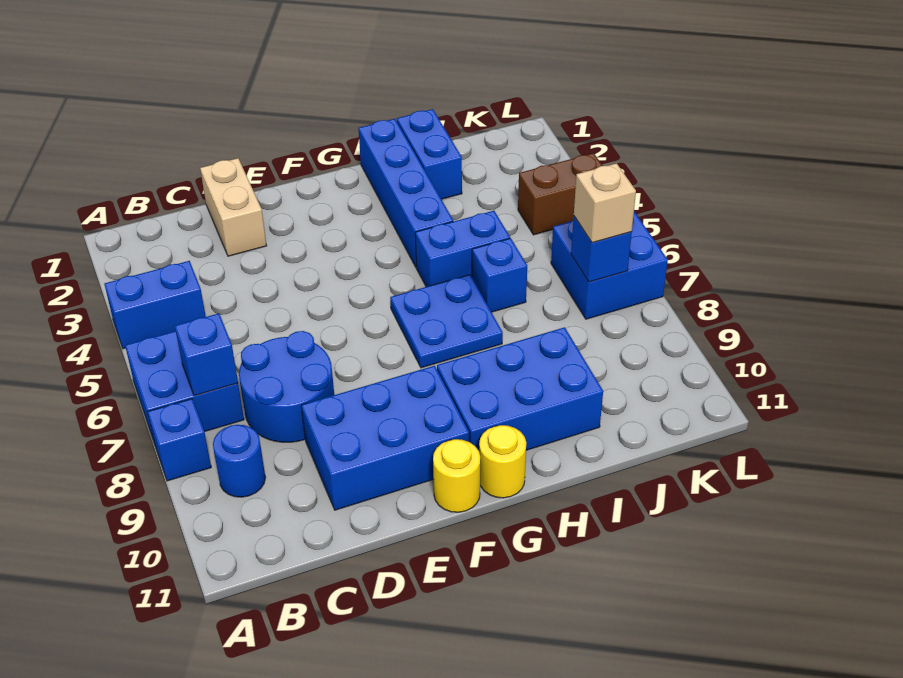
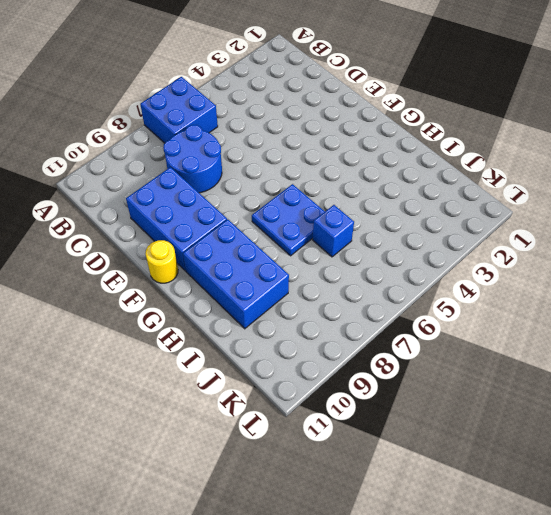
none -> blue brick A4:B4 level 1
none -> blue brick A8 level 1
none -> blue round brick B9 level 1

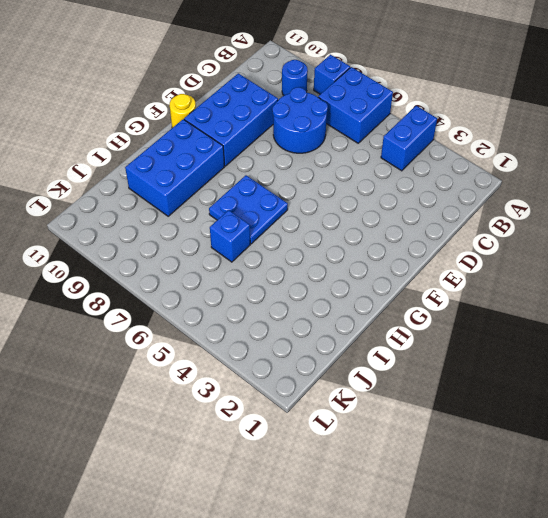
none -> tan brick D1:D2 level 1
none -> yellow round brick G11 level 1
none -> blue brick H1:H4 level 1

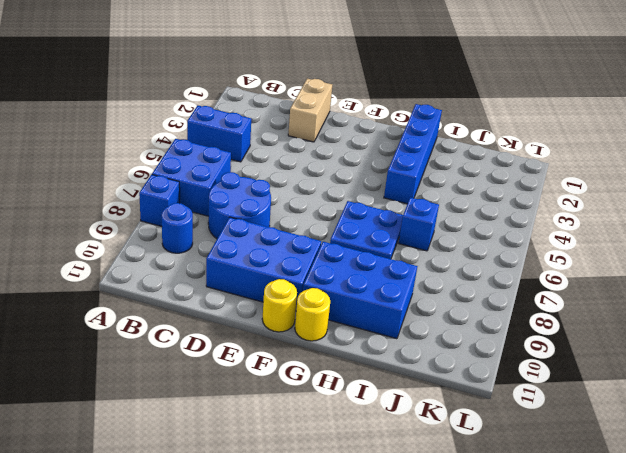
none -> blue brick H5:I5 level 1
none -> blue brick I1:I2 level 1
none -> brown brick K4:L4 level 1

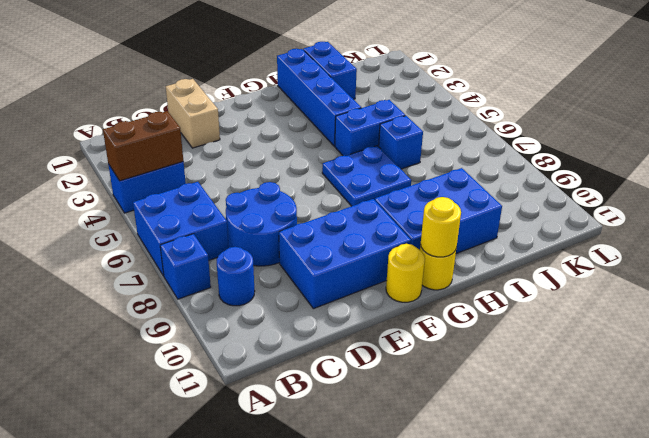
brown brick A4:B4 level 2 -> brown brick K4:L4 level 1
yellow round brick G11 level 2 -> none
none -> blue brick K6:L7 level 1
none -> blue brick B7 level 2
none -> blue brick K7 level 2

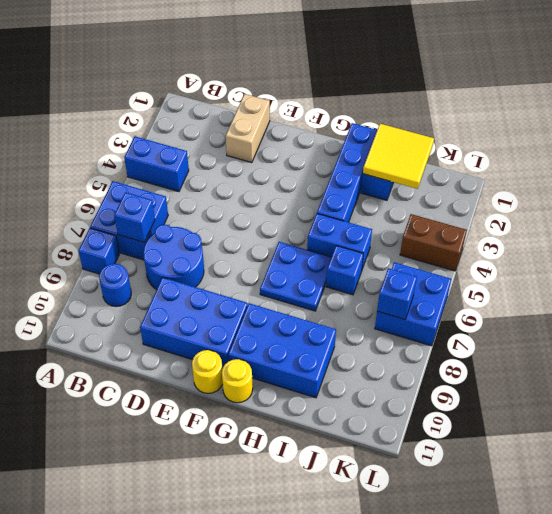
yellow tile I1:J2 level 2 -> none
none -> tan brick K7 level 3

